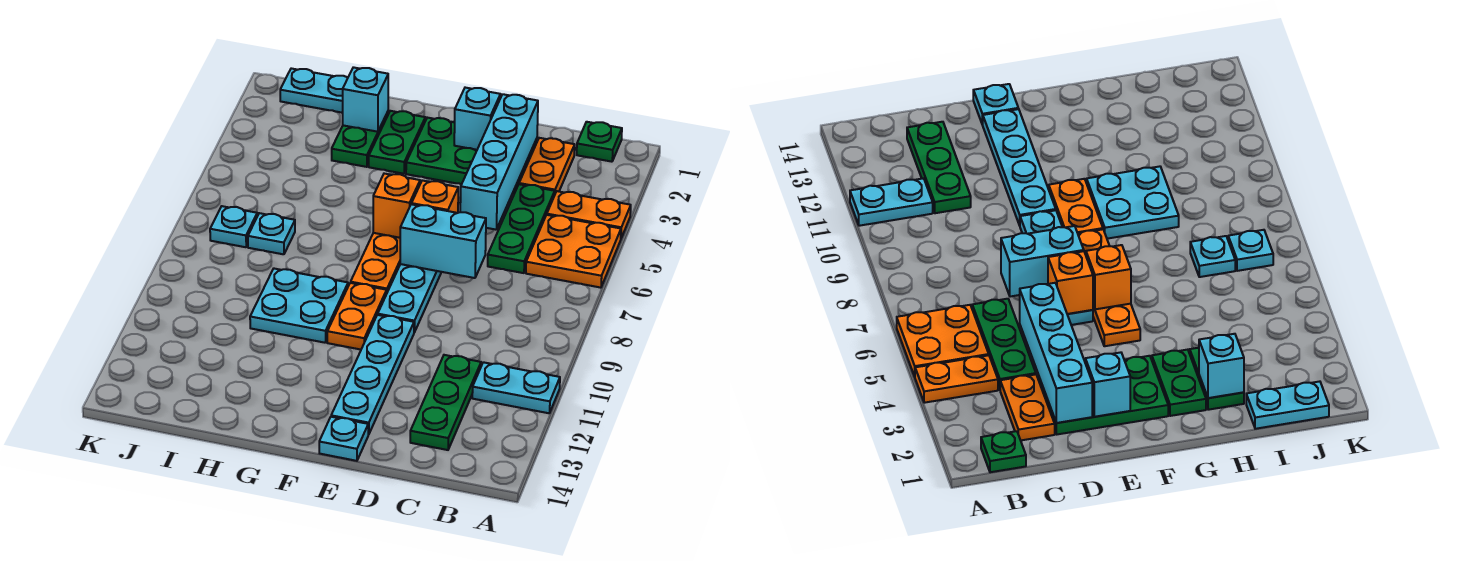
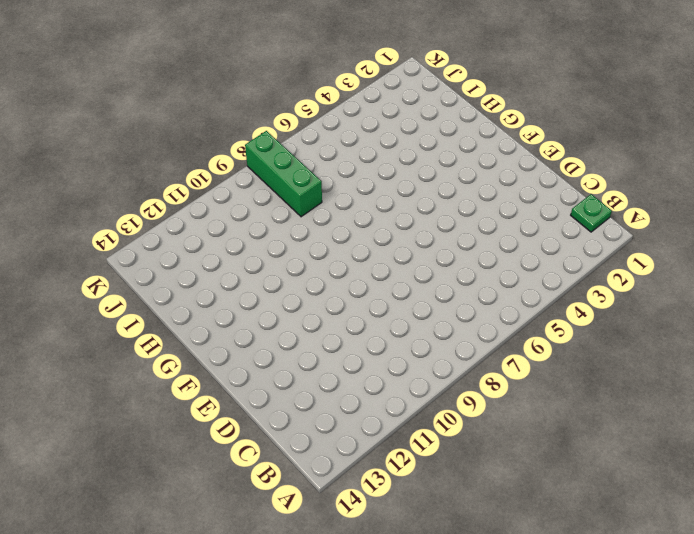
green brick I8:K8 level 1 -> none
none -> orange plate A4:B4 level 1
none -> orange plate A5:B6 level 1
none -> cyan plate A11:B11 level 1

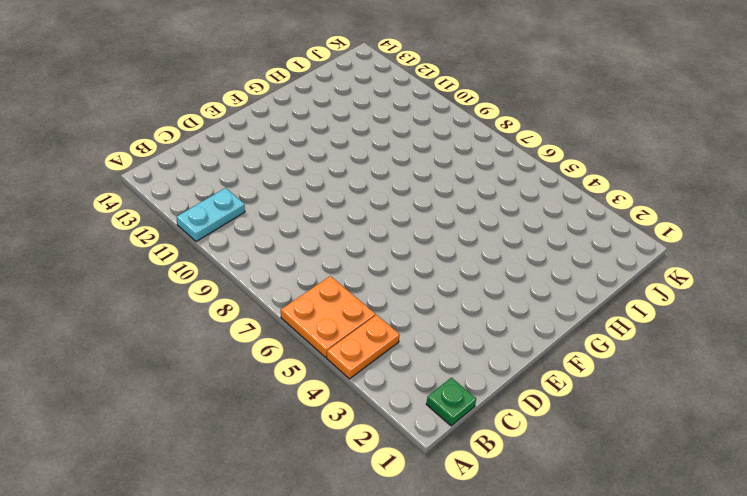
none -> orange plate C2:C3 level 1
none -> green plate C4:C6 level 1
none -> green plate C11:C13 level 1

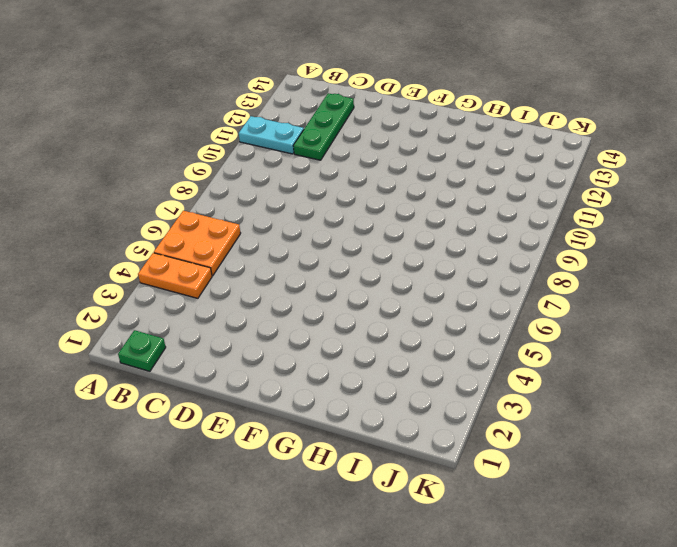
none -> orange plate C2:C3 level 1
none -> green plate C4:C6 level 1
none -> green plate D2:F3 level 1

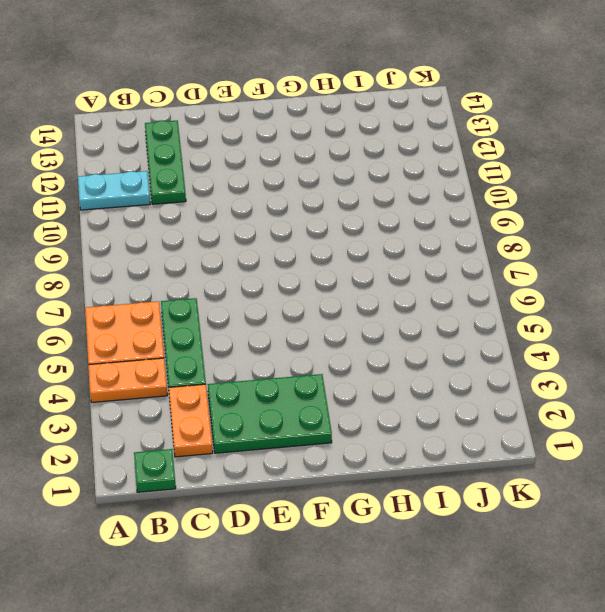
none -> cyan plate E6:E9 level 1
none -> cyan plate E10:E13 level 1
none -> cyan plate E14 level 1

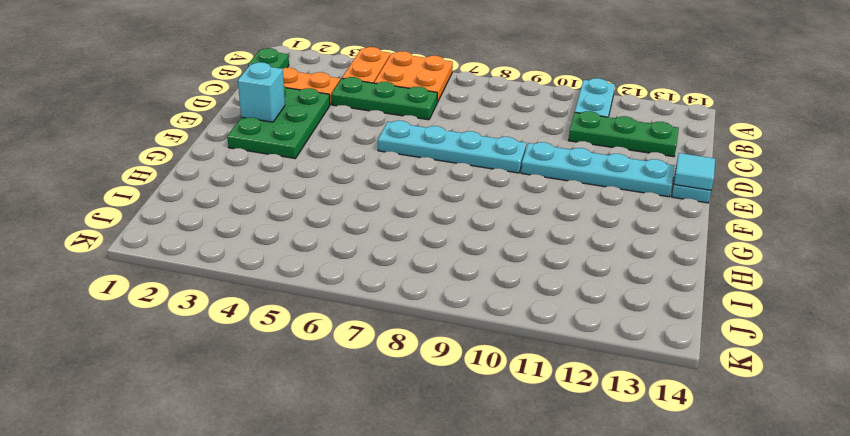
cyan tile E14 level 2 -> none
none -> orange plate F5:F8 level 1
none -> orange plate F9:F10 level 1
none -> green plate G2:G3 level 1

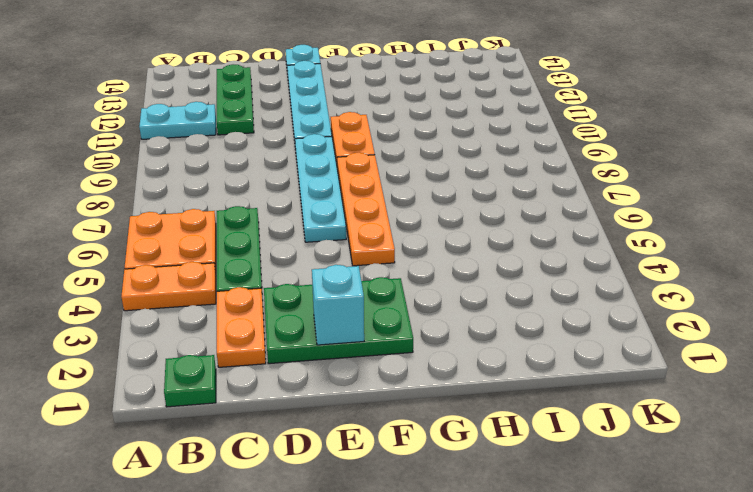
none -> green plate G2:G3 level 1
none -> cyan plate G9:H10 level 1
none -> green plate H2:H3 level 1

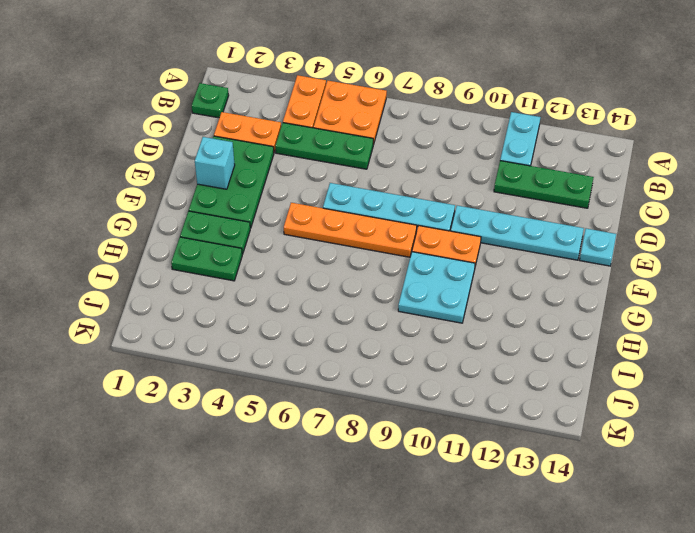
none -> cyan plate I1:J1 level 1
none -> cyan plate I7 level 1
none -> cyan plate J7 level 1

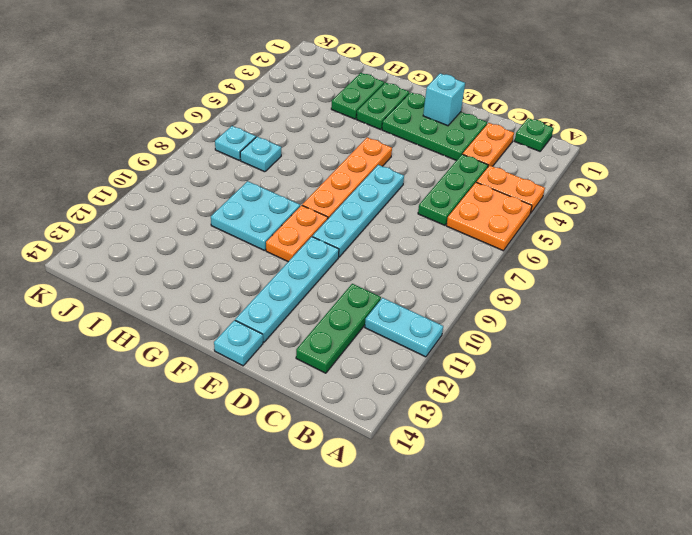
none -> cyan plate I1:J1 level 1
none -> cyan brick D2:D5 level 2
none -> cyan brick D7:E7 level 2

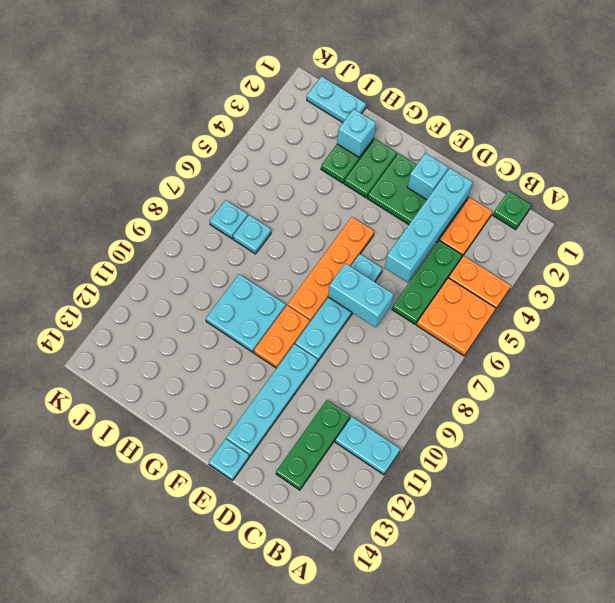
none -> orange brick E6 level 2
none -> orange brick F6 level 2

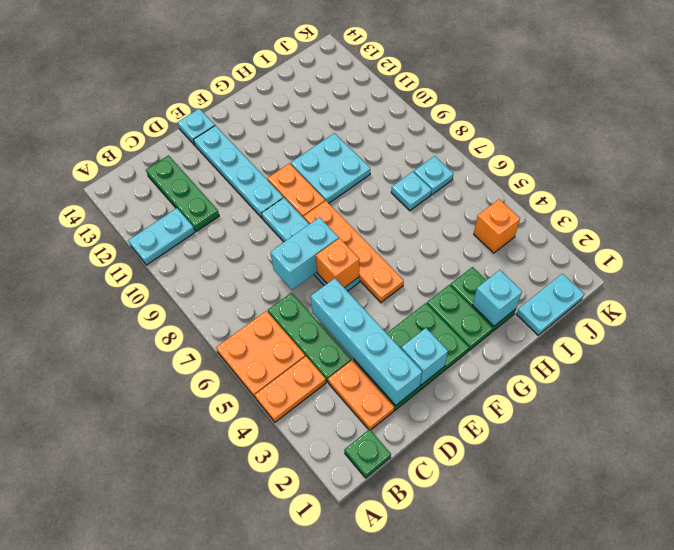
orange brick J4 level 1 -> orange brick F6 level 2

